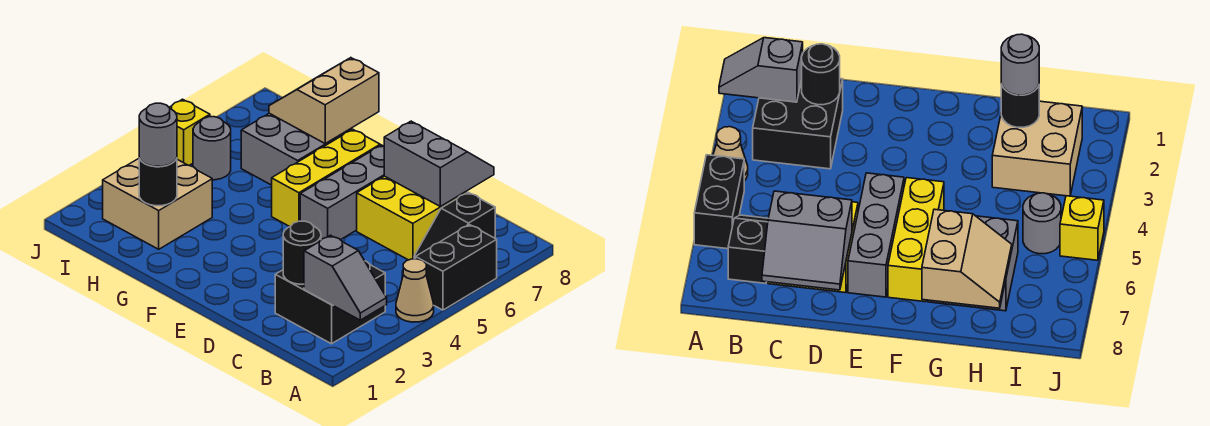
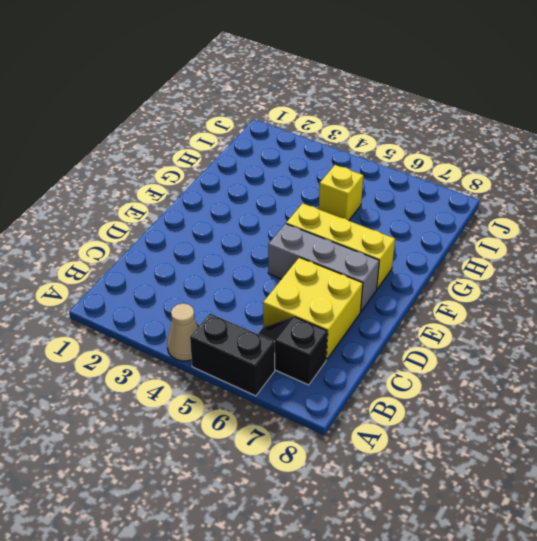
yellow brick H5 level 1 -> yellow brick J5 level 1
none -> black brick B2:C3 level 1
none -> grey brick G6:H7 level 1
none -> tan brick H2:I3 level 1

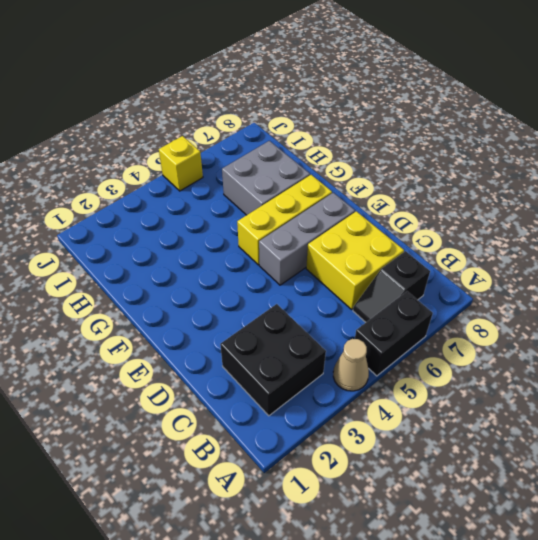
none -> tan brick H2:I3 level 1
none -> grey round brick I5 level 1
none -> grey slope A2:B2 level 2 top B

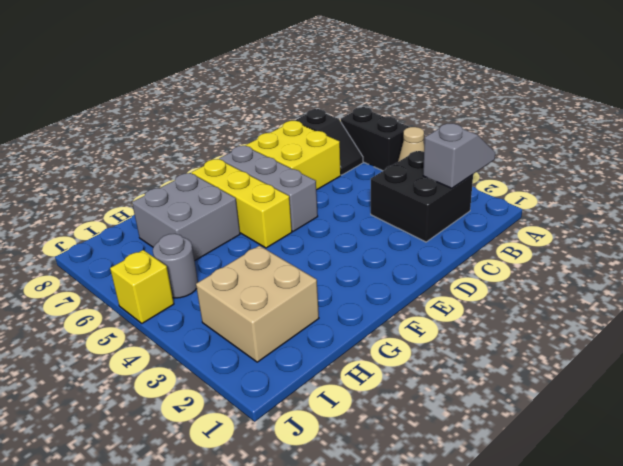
none -> black round brick C2 level 2
none -> grey slope C7:D8 level 2 top 7
none -> tan slope G7:H8 level 2 top G

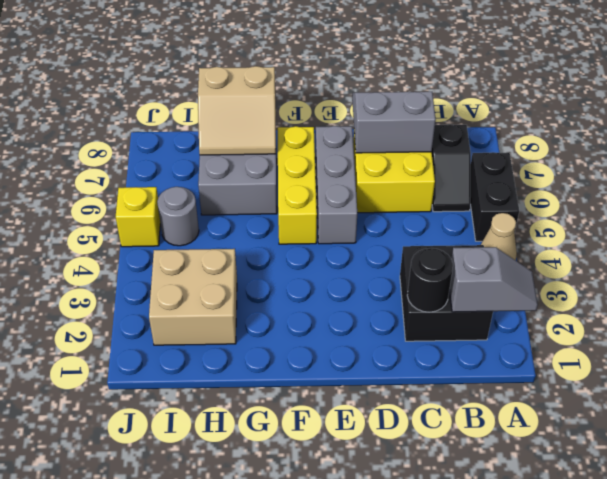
tan slope G7:H8 level 2 top 8 -> tan slope G7:H8 level 2 top G
none -> black round brick H2 level 2
none -> grey round brick H2 level 3

